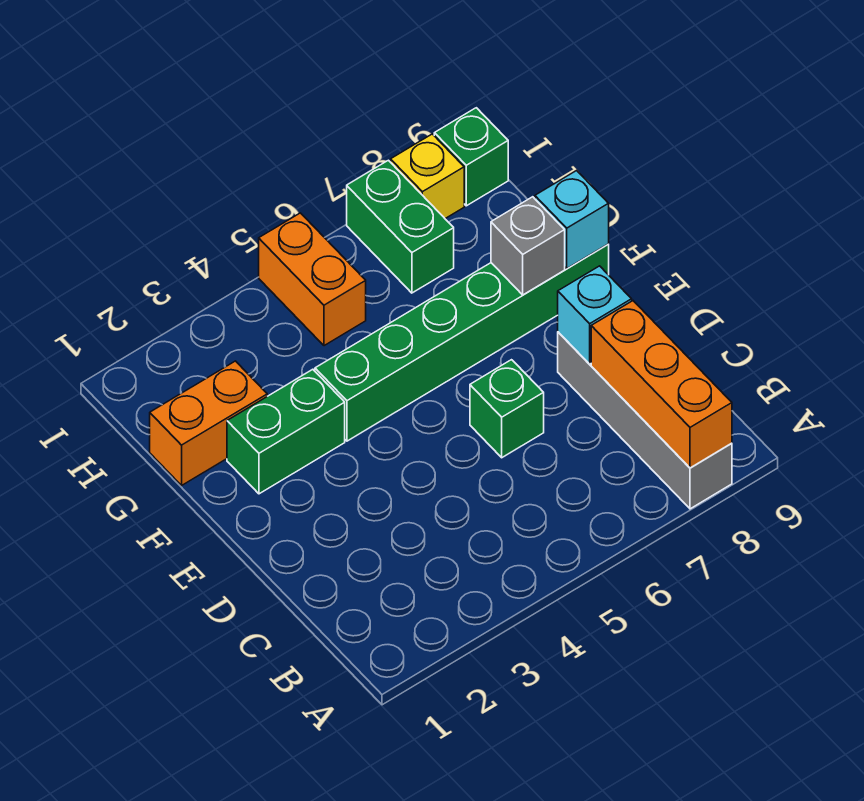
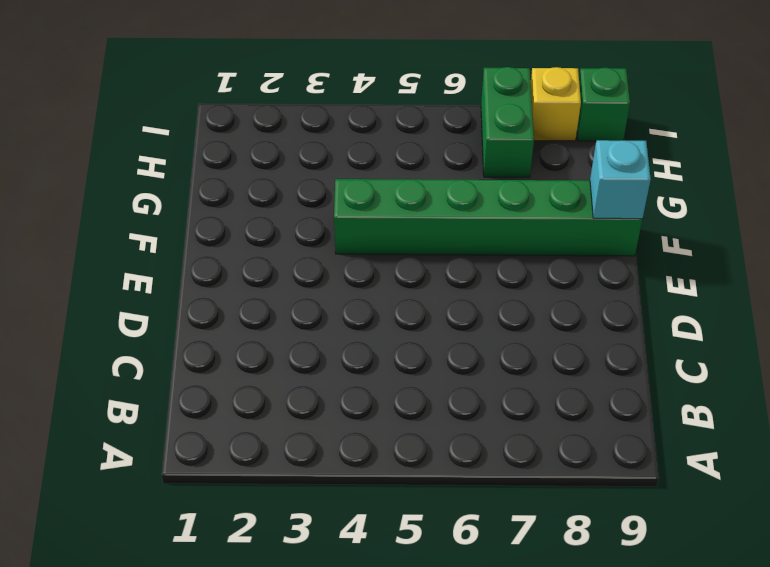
none -> grey brick A8:D8 level 1
none -> green brick D6 level 1
none -> green brick F2:F3 level 1

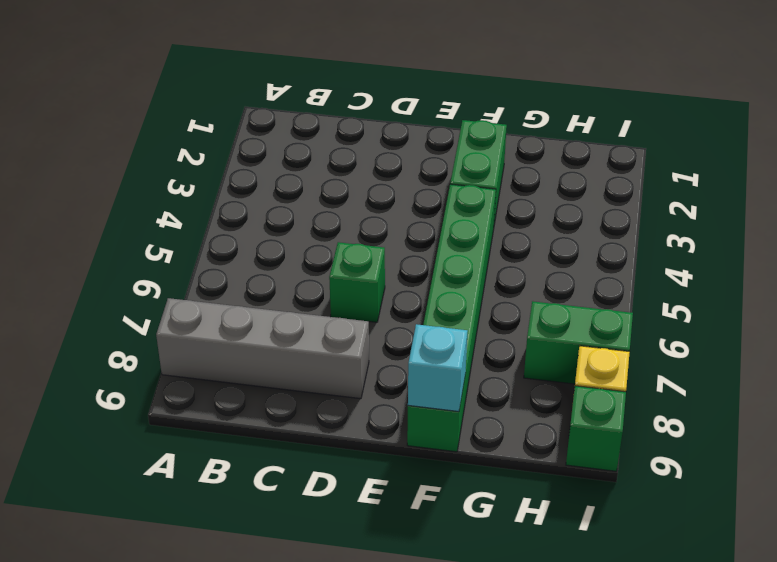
none -> orange brick G1:G2 level 1
none -> orange brick H5:I5 level 1
none -> orange brick A8:C8 level 2

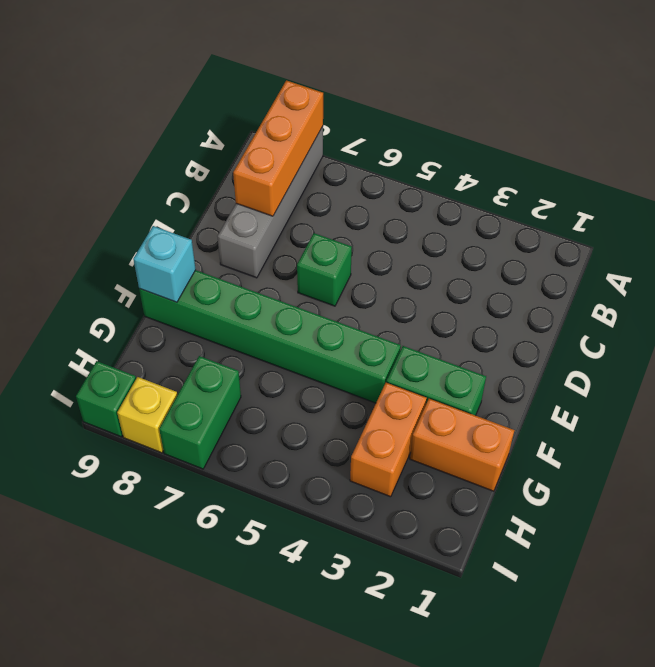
orange brick G3:H3 level 1 -> orange brick H5:I5 level 1
none -> cyan brick D8 level 2
none -> grey brick F8 level 2

